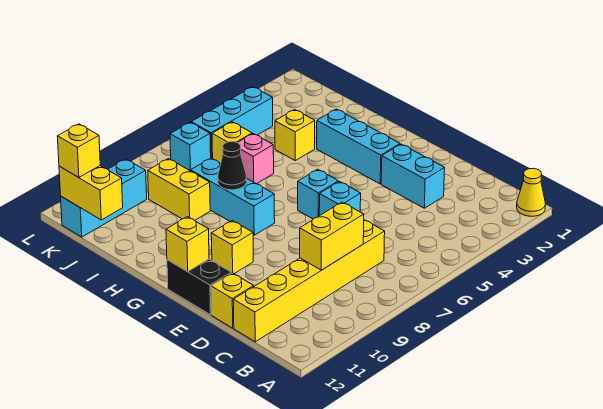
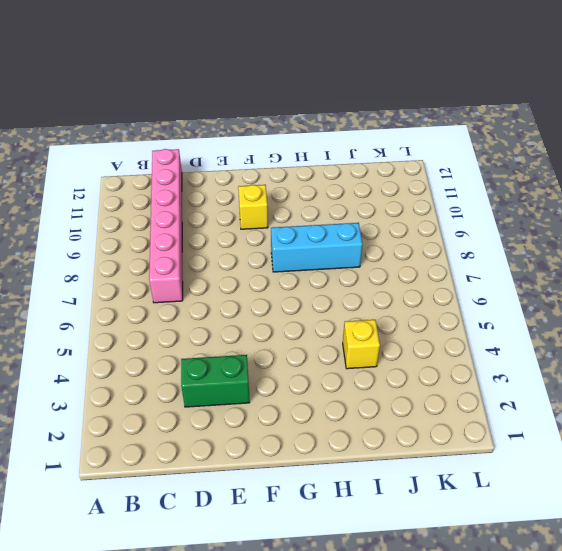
pink brick C7:C12 level 1 -> yellow brick C7:C12 level 1
green brick D3:E3 level 1 -> cyan brick D3:E3 level 1
none -> yellow cone A1 level 1
none -> yellow brick D12 level 1
none -> cyan brick E6 level 1

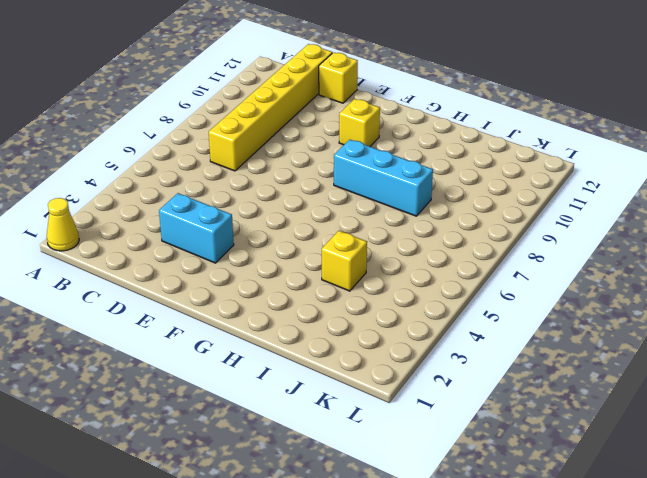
none -> cyan brick E6 level 1
none -> black brick E12:F12 level 1
none -> cyan brick F3:H3 level 1

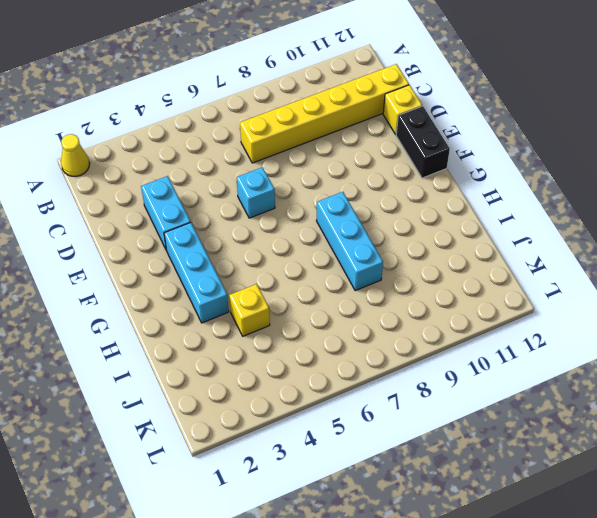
none -> cyan brick F6 level 1
none -> yellow brick F10 level 1
none -> pink brick I6 level 1

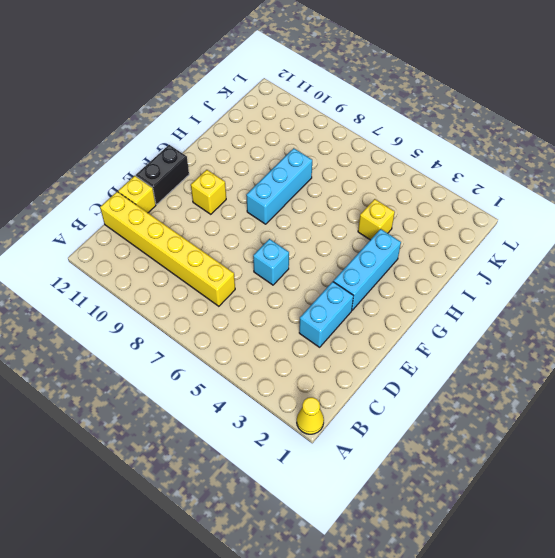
none -> cyan brick F6 level 1
none -> pink brick I6 level 1
none -> yellow brick I9:J9 level 1

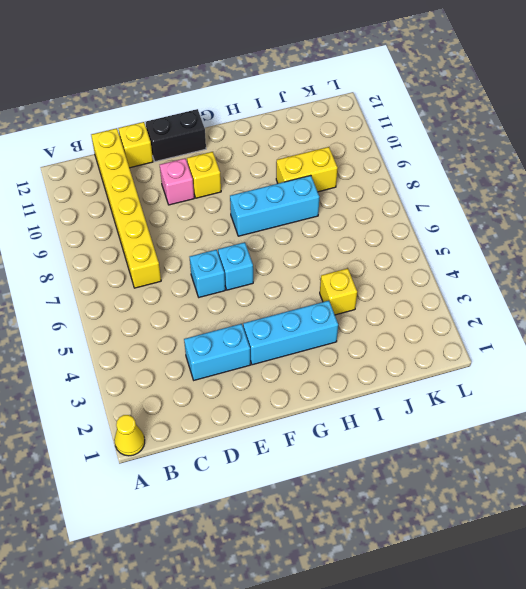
pink brick E10 level 1 -> pink brick I6 level 1
none -> yellow brick J6 level 1
none -> cyan brick K4:K6 level 1
none -> cyan brick K7 level 1

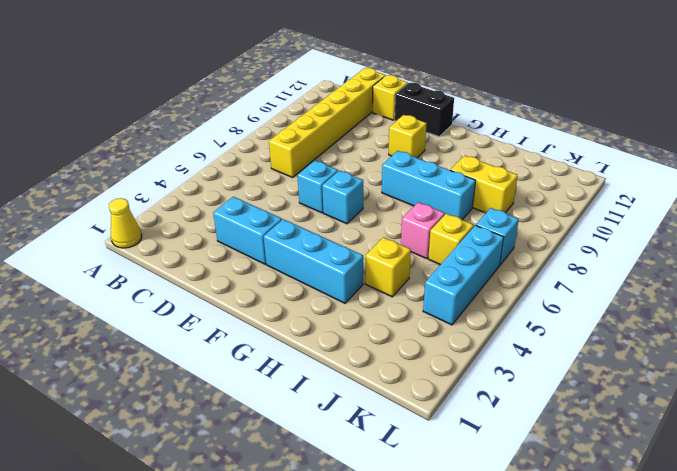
none -> cyan brick K10:K12 level 1
none -> yellow brick C8:C9 level 2
none -> yellow brick F12 level 2

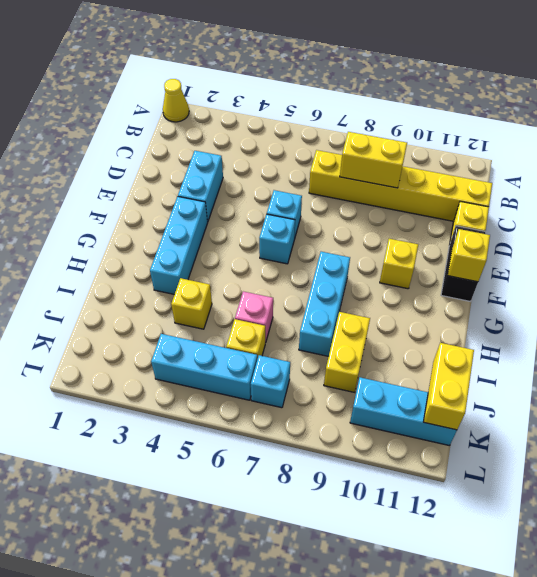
none -> black cone H8 level 2
none -> yellow brick K12 level 3

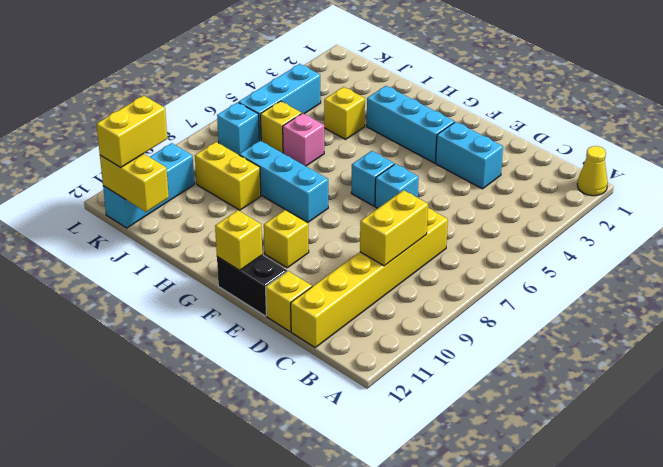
yellow brick K11:K12 level 3 -> yellow brick K12 level 3
none -> black cone H8 level 2

